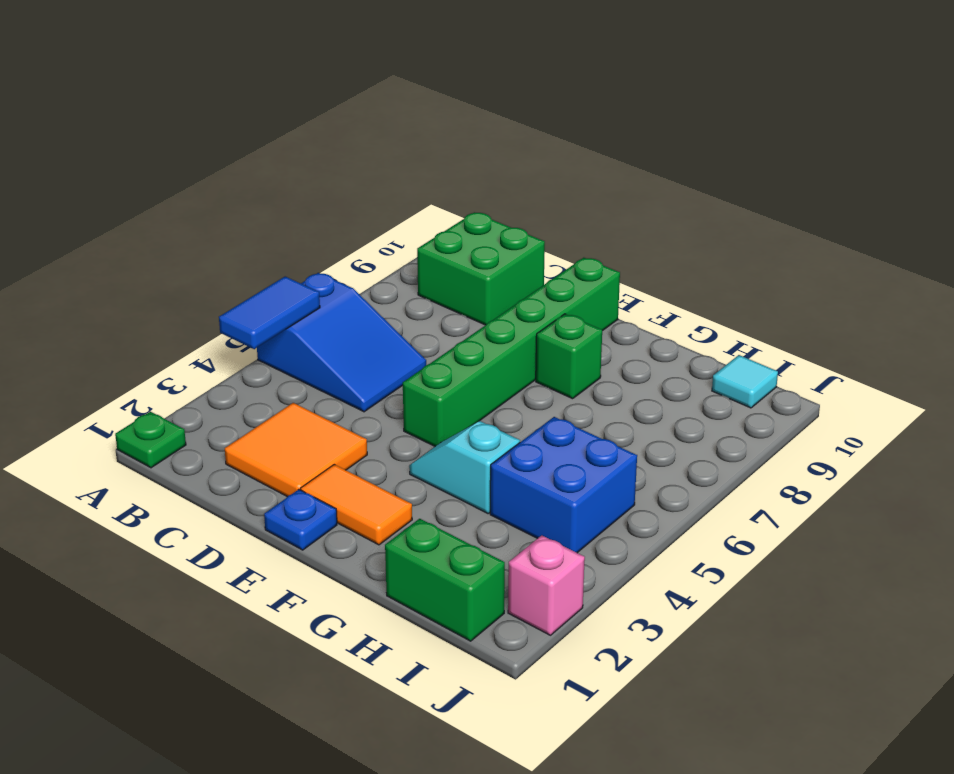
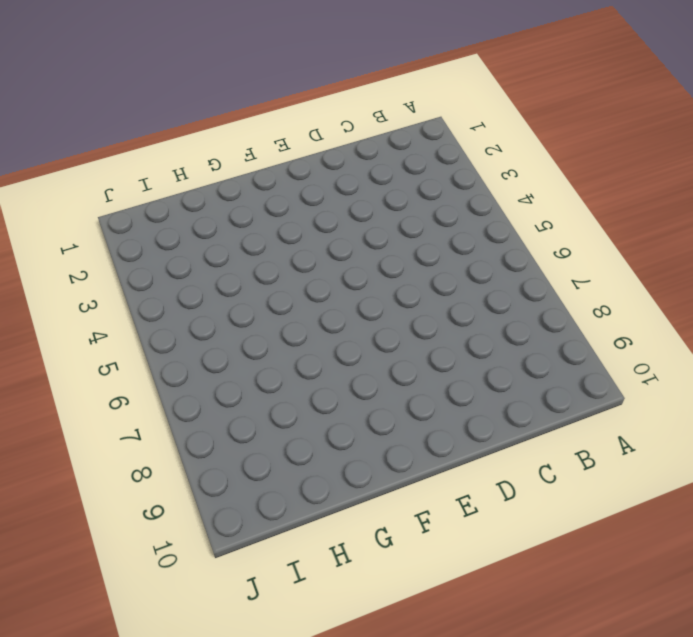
none -> green plate A1 level 1
none -> blue slope A5:C6 level 1 top A
none -> green brick B9:C10 level 1

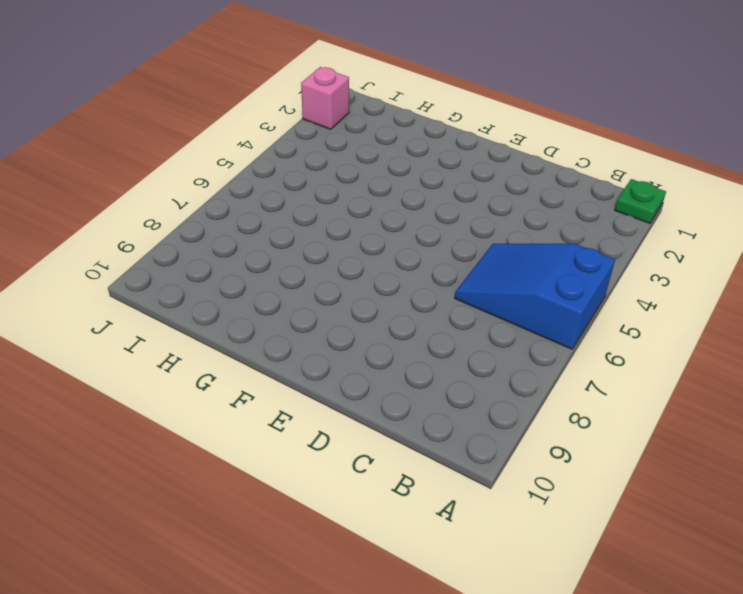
none -> green brick B9:C10 level 1
none -> orange tile C2:D3 level 1
none -> blue plate E1 level 1

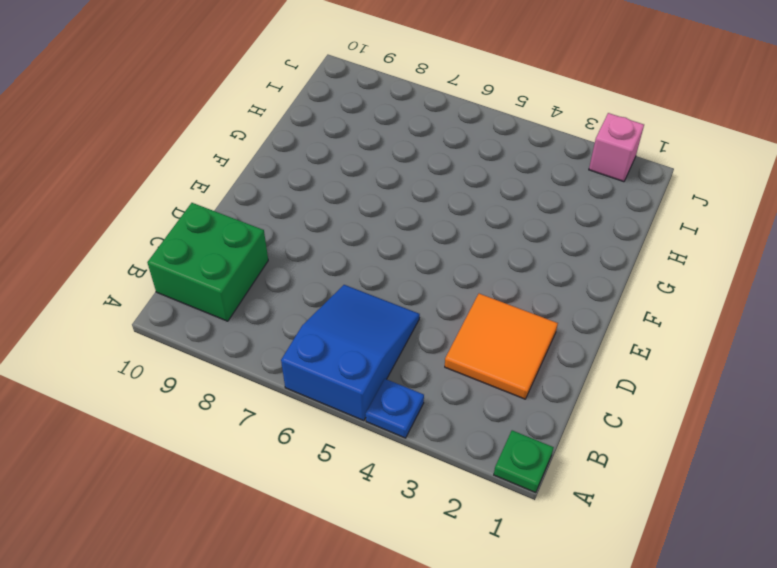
blue plate A4 level 1 -> blue plate E1 level 1
none -> orange tile E2:F2 level 1
none -> green brick E5:E10 level 1
none -> cyan slope F4:G4 level 1 top G

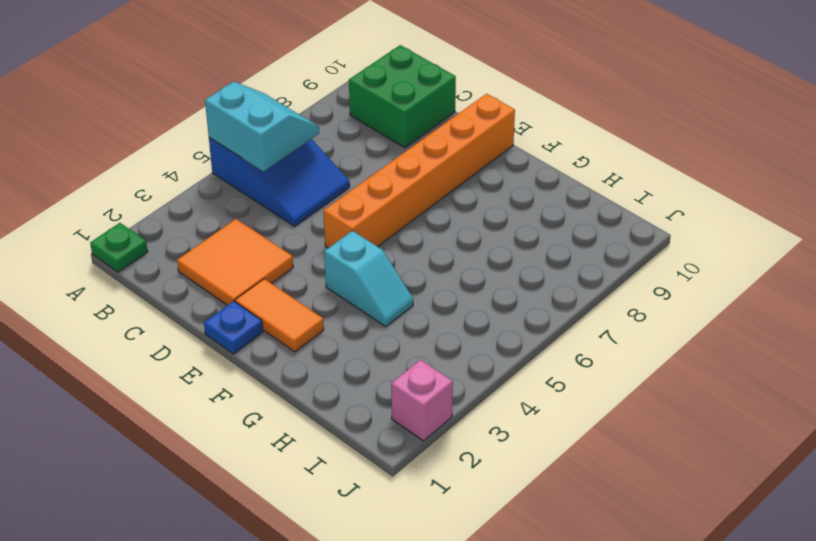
cyan slope A5:B6 level 2 top 5 -> blue tile A4:A5 level 2
orange brick E5:E10 level 1 -> green brick E5:E10 level 1
cyan slope F4:G4 level 1 top F -> cyan slope F4:G4 level 1 top G
none -> green brick F8 level 1
none -> green brick H1:I1 level 1
none -> blue brick H4:I5 level 1

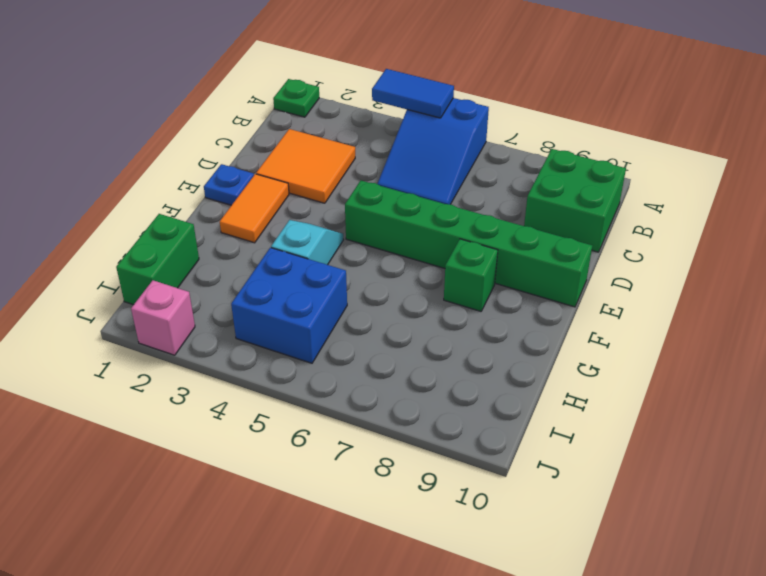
none -> cyan tile I10 level 1

